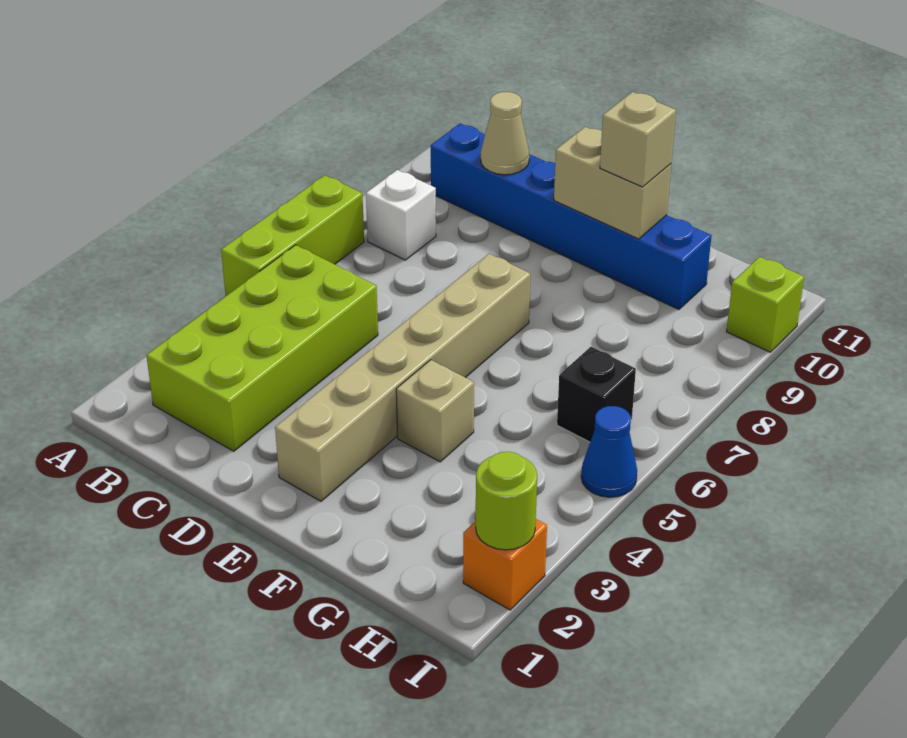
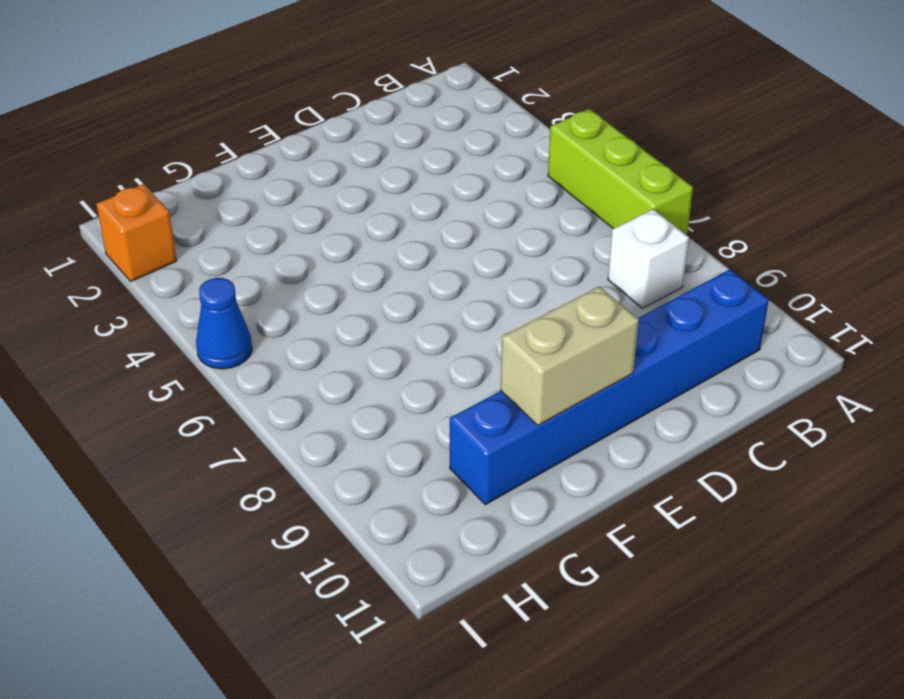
none -> lime brick B2:C5 level 1
none -> tan brick E2:E7 level 1
none -> tan brick F4 level 1

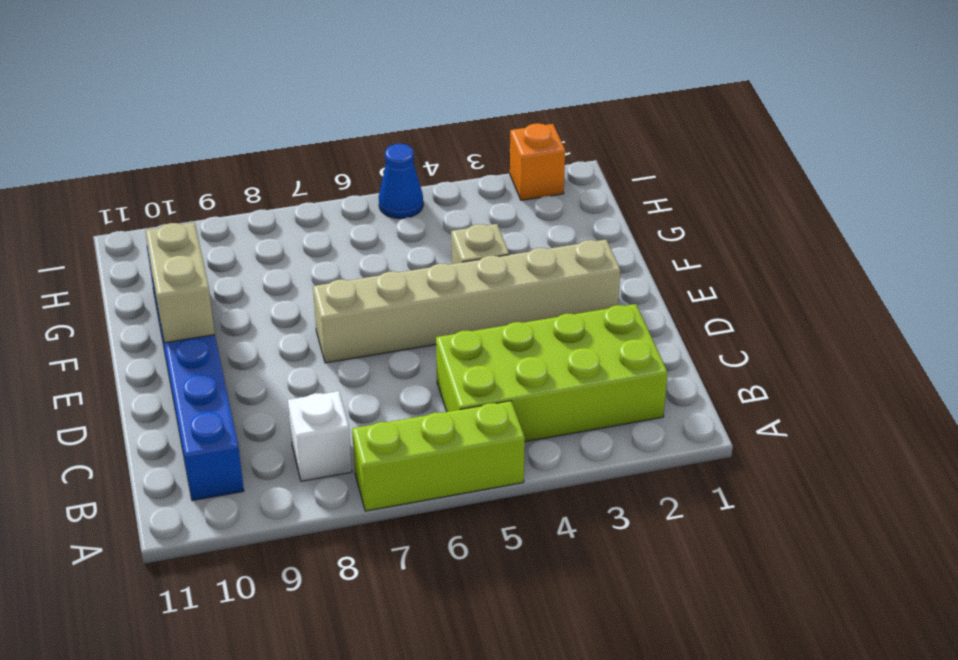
none -> black brick H6 level 1
none -> lime brick I10 level 1
none -> tan cone C10 level 2

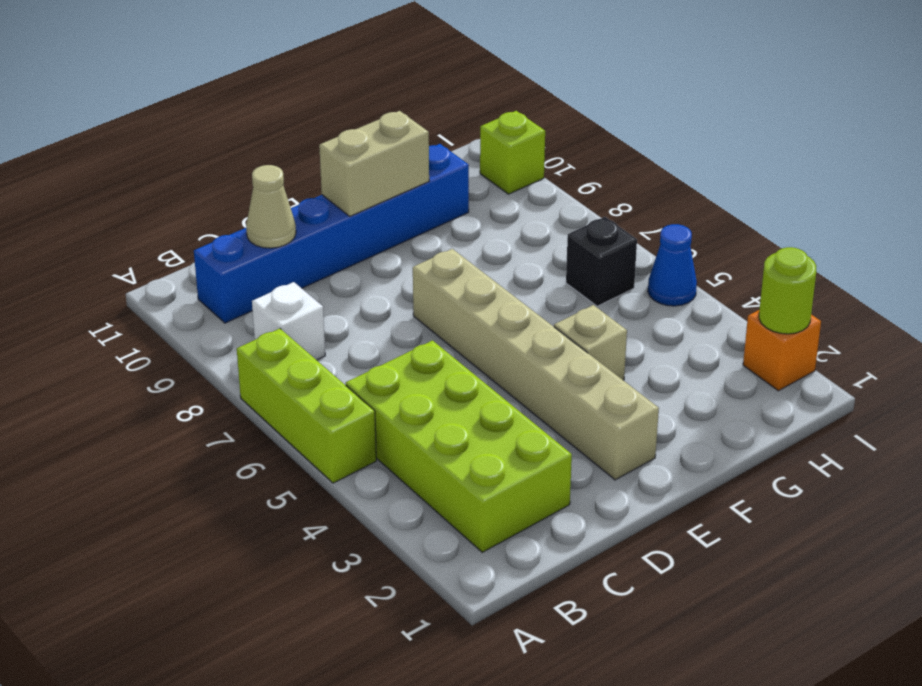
none -> tan brick F10 level 3

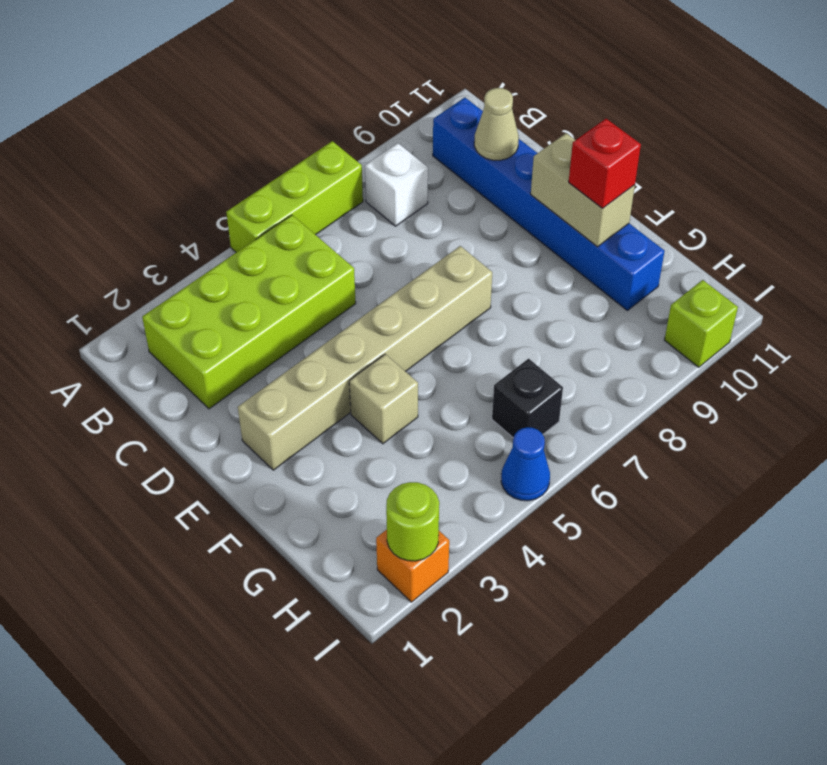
red brick F10 level 3 -> tan brick F10 level 3

